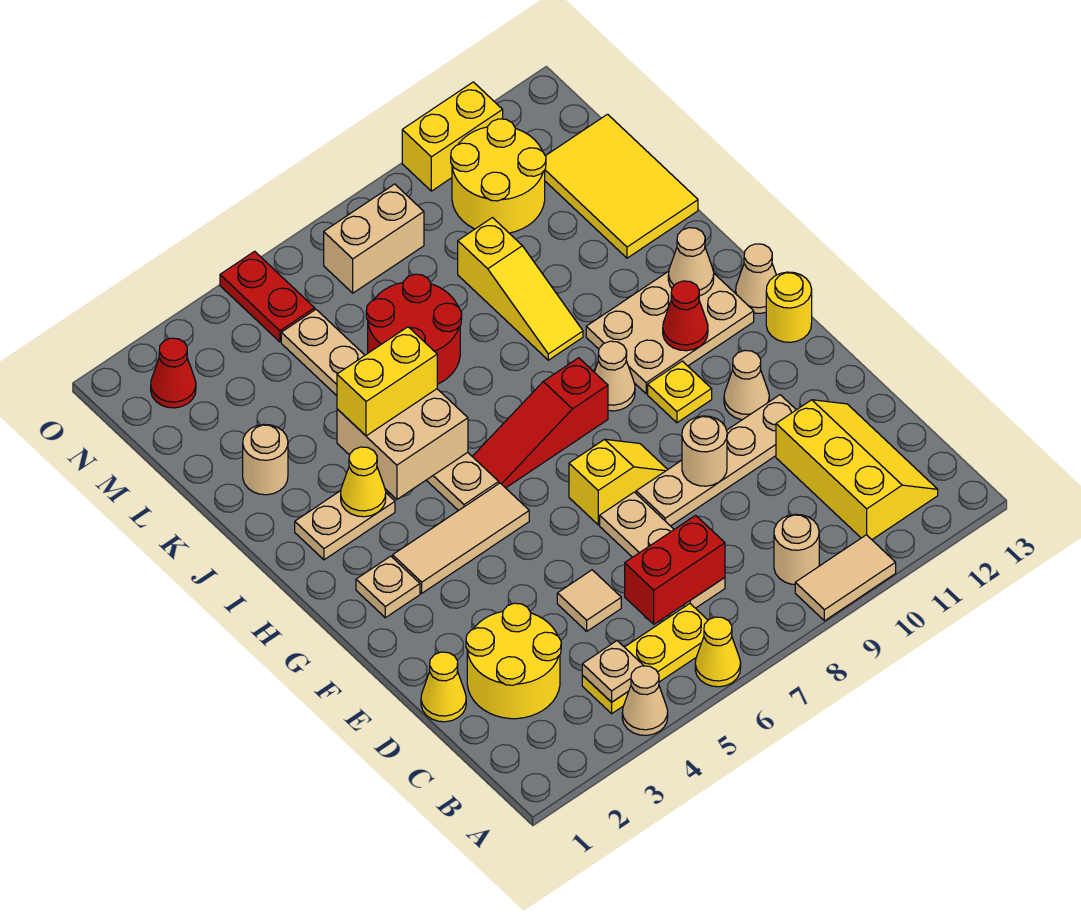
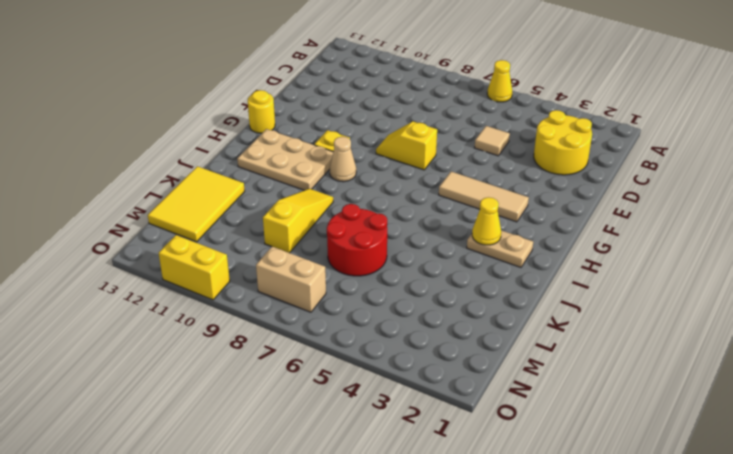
none -> tan cone A4 level 1
none -> tan tile A9:A10 level 1
none -> yellow plate B4:B6 level 1
none -> tan round brick B9 level 1

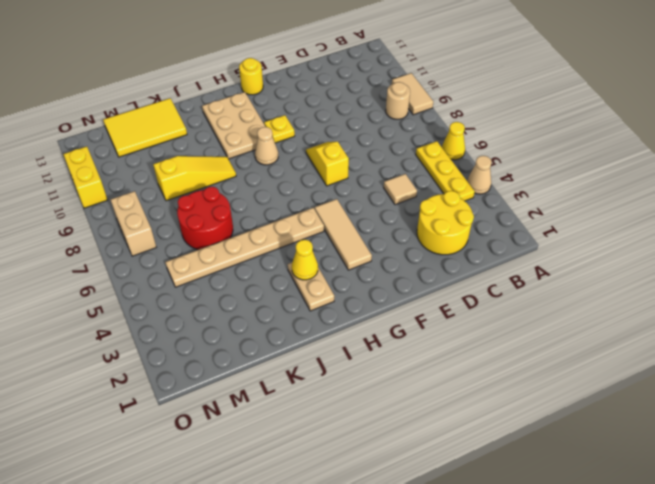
none -> yellow slope B11:D12 level 1 top 11
none -> tan plate C7:E7 level 1
none -> yellow cone D1 level 1
none -> tan plate E8:E11 level 1

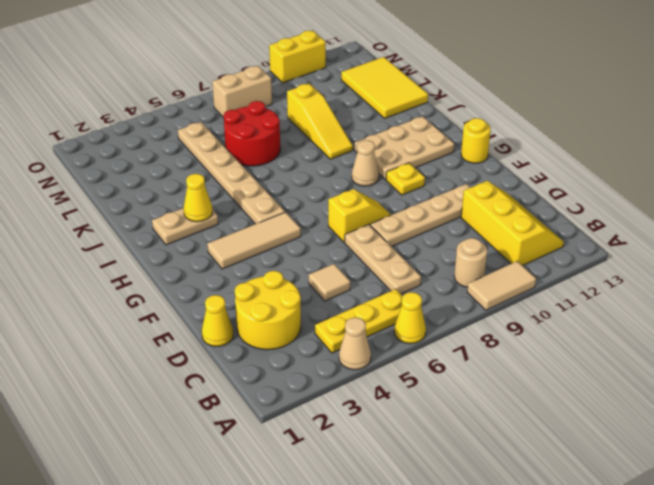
none -> tan cone F11 level 1
none -> tan plate G2 level 1
none -> red slope H6:H8 level 1 top 8
none -> tan cone H13 level 1

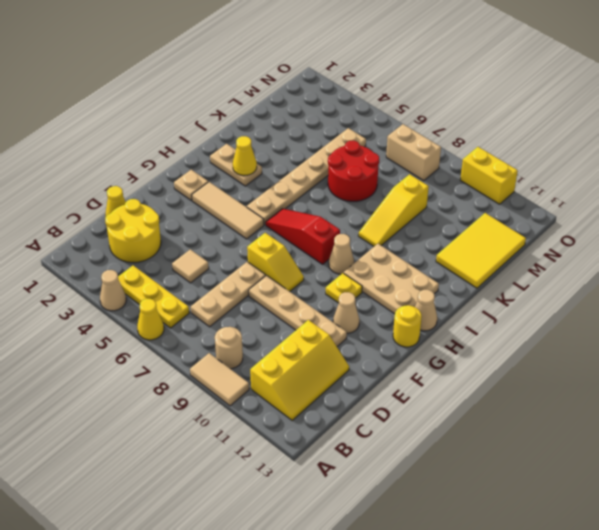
none -> tan round brick K2 level 1
none -> yellow round brick M10:N11 level 1
none -> red cone N2 level 1
none -> red plate N5:O5 level 1

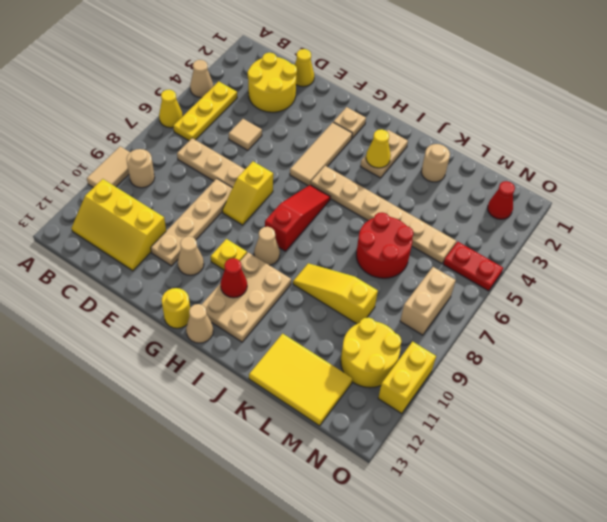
none -> tan plate B4 level 2
none -> red brick C6:C7 level 2
none -> tan round brick E9 level 2
none -> tan brick I4:J5 level 2

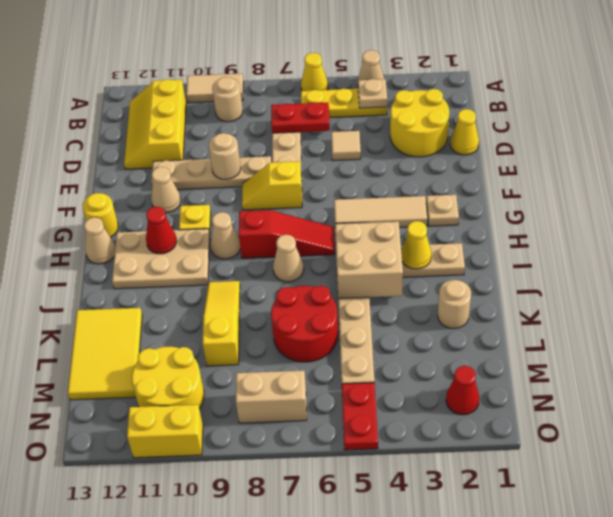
red plate C6:C7 level 2 -> red brick C6:C7 level 2
tan cone I7 level 1 -> tan cone I12 level 2
none -> yellow brick J4:J5 level 3

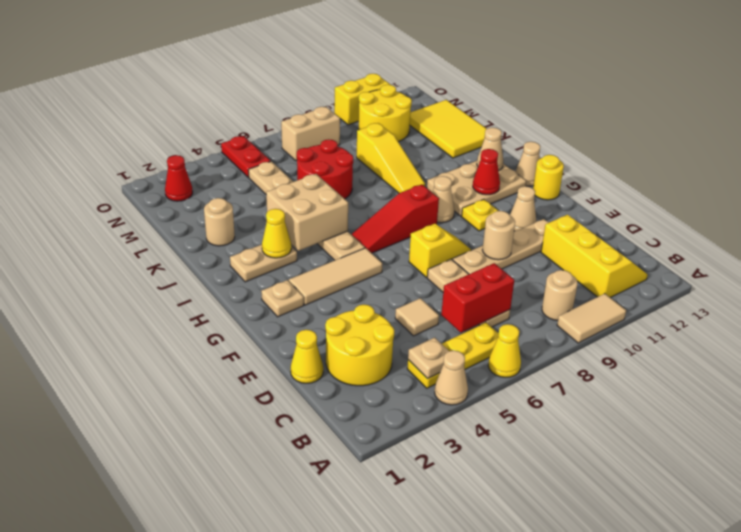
none -> yellow brick J4:J5 level 3

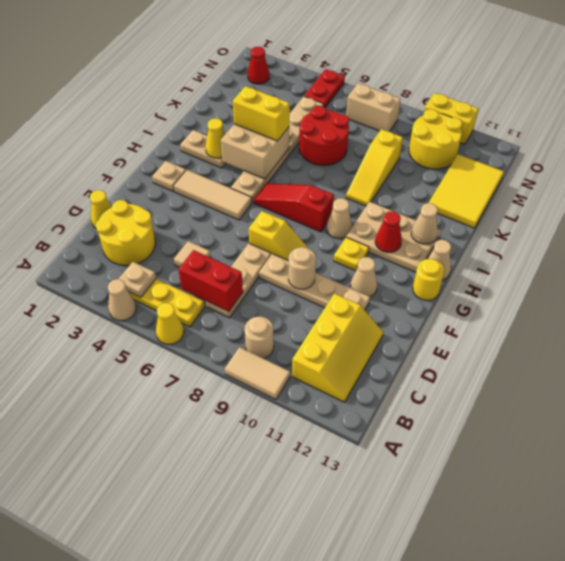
none -> tan round brick K2 level 1

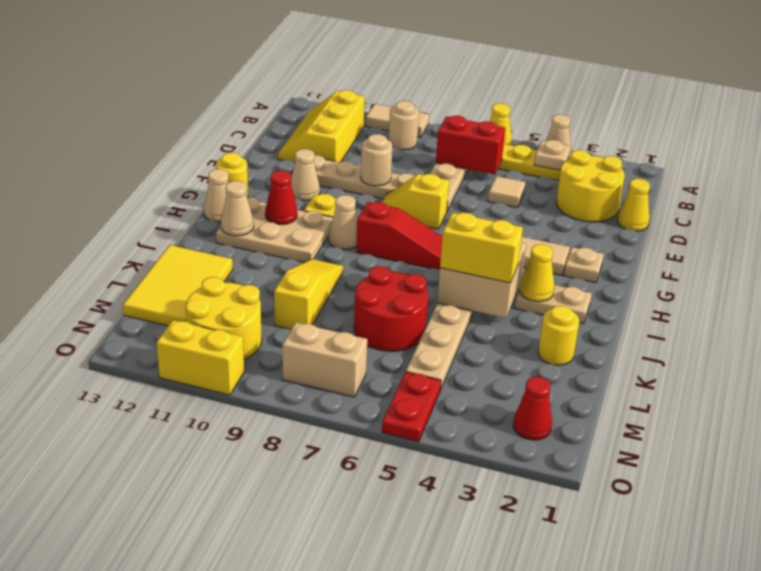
yellow round brick K2 level 1 -> tan round brick K2 level 1

